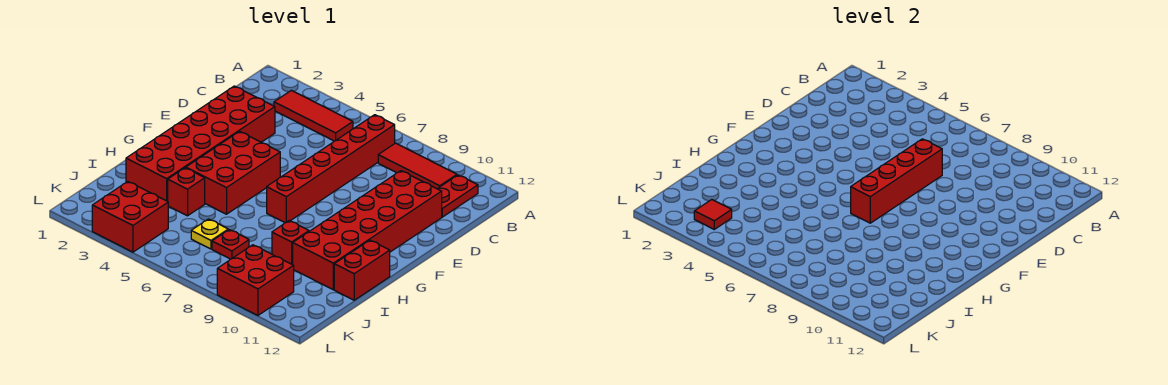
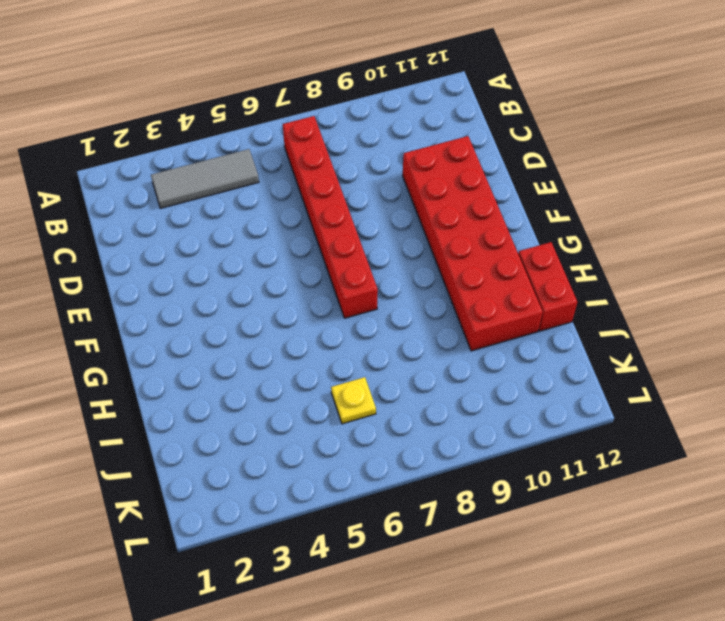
grey tile B3:B5 level 1 -> red tile B3:B5 level 1
none -> red tile B8:B10 level 1
none -> red plate B11:C11 level 1
none -> red brick D2:I3 level 1

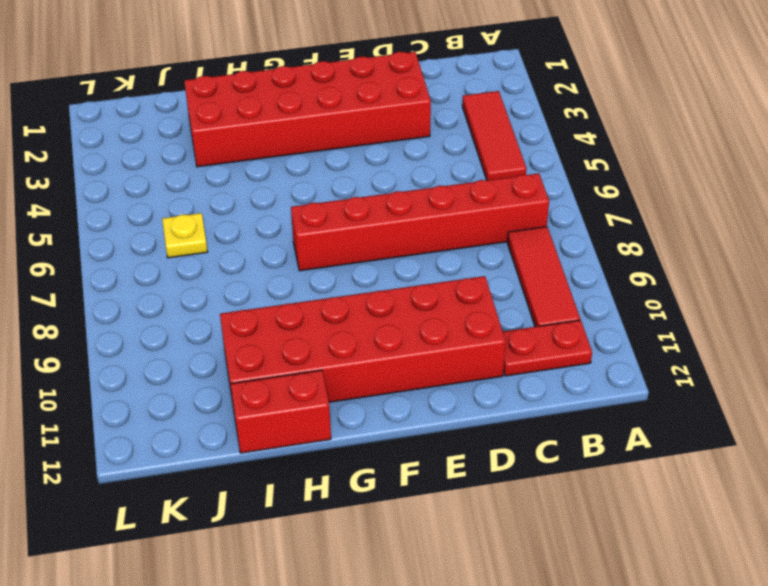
none -> red brick F4:H5 level 1
none -> red brick I4 level 1
none -> red brick I9 level 1

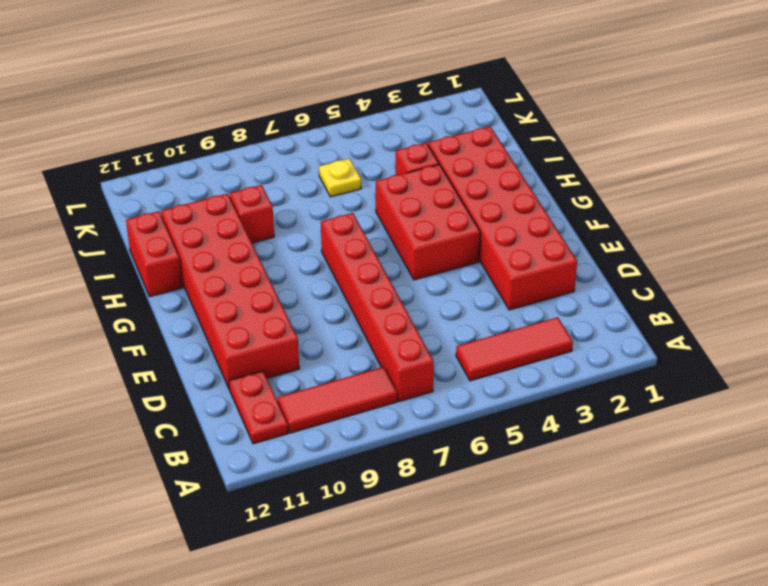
none -> red plate J7 level 1
none -> red brick K3:L4 level 1
none -> red brick K9:L10 level 1

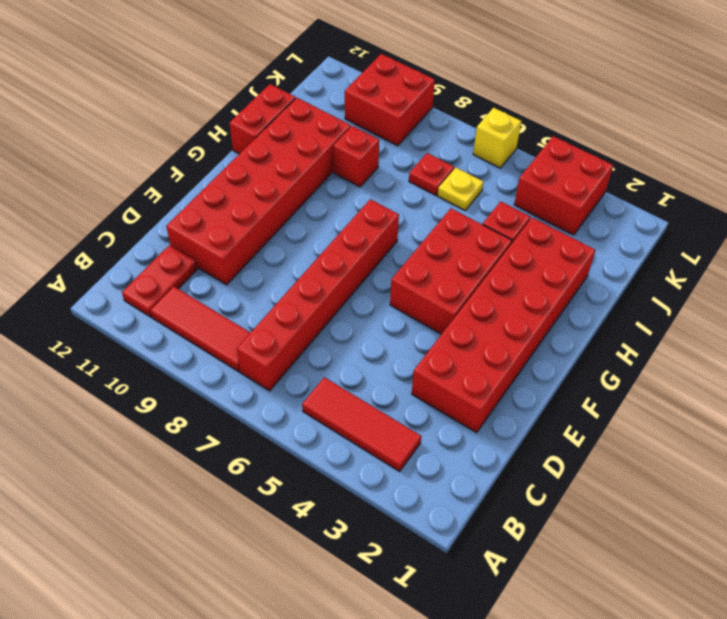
yellow brick L6 level 1 -> none
none -> red brick D7:G7 level 2
none -> red tile K3 level 2

